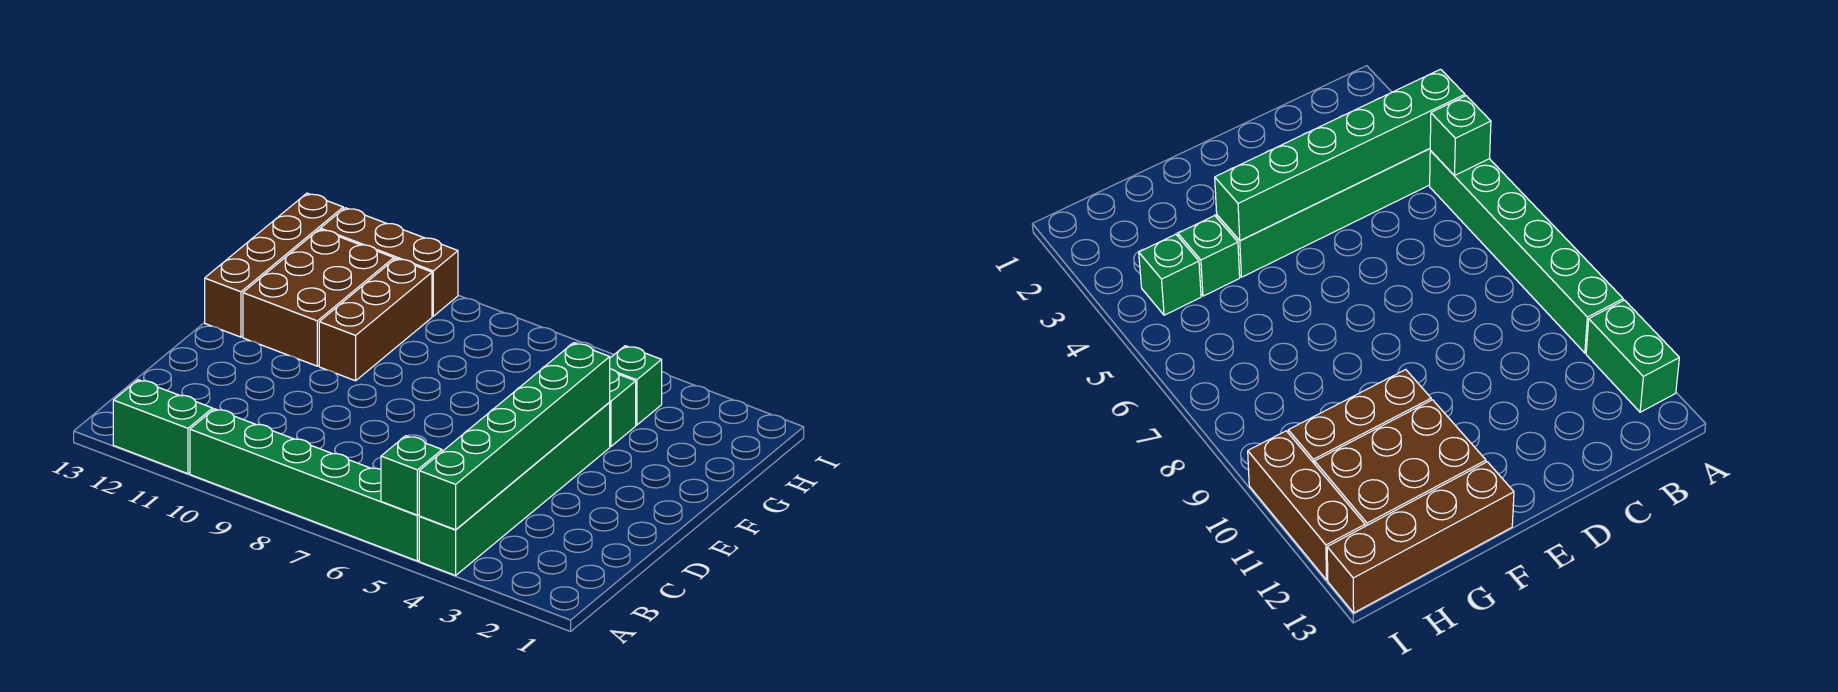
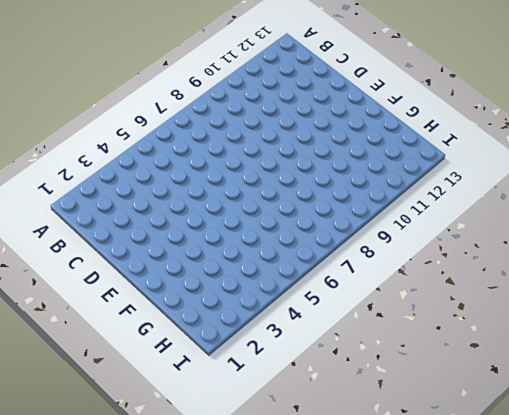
none -> green brick A4:F4 level 1
none -> green brick A5:A10 level 1

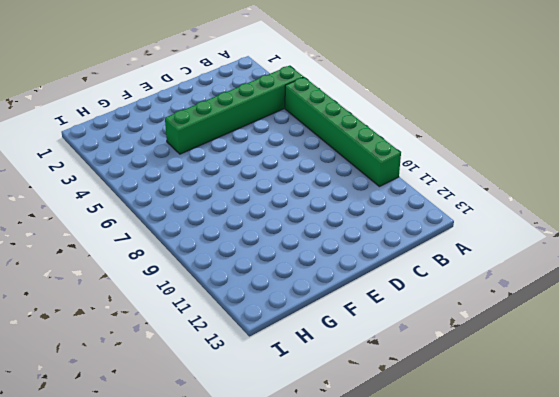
none -> green brick A11:A12 level 1
none -> brown brick F10:H10 level 1

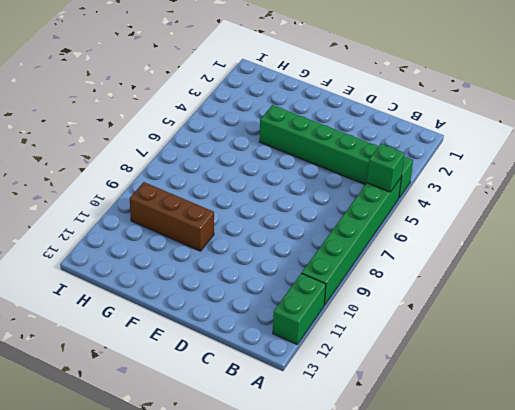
none -> brown brick F11:H12 level 1
none -> brown brick F13:I13 level 1

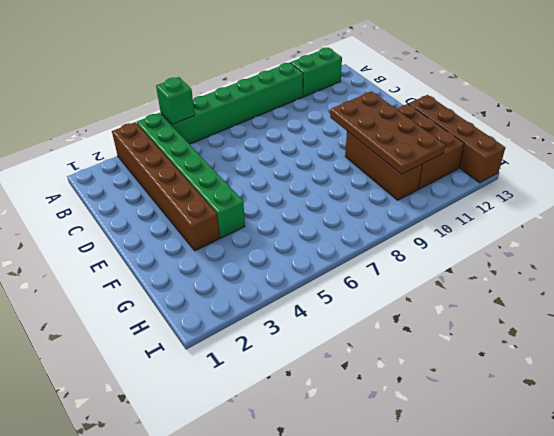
brown brick A3:F3 level 1 -> none
brown plate E10:H11 level 2 -> none
none -> green brick G4 level 1
none -> green brick H4 level 1

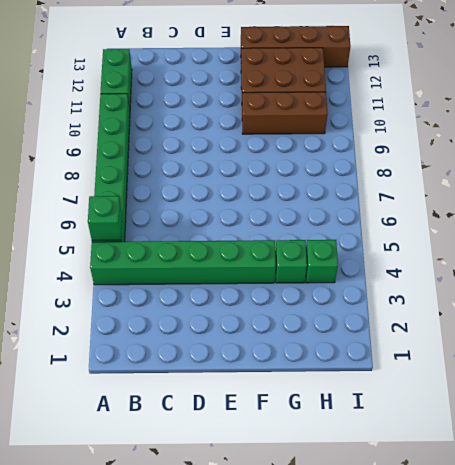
none -> brown brick I10:I12 level 1
none -> green brick A4:F4 level 2

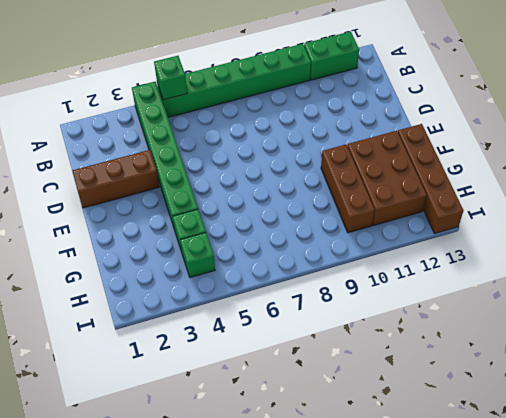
brown brick D1:D3 level 1 -> brown brick I10:I12 level 1
none -> green brick A4:F4 level 2

